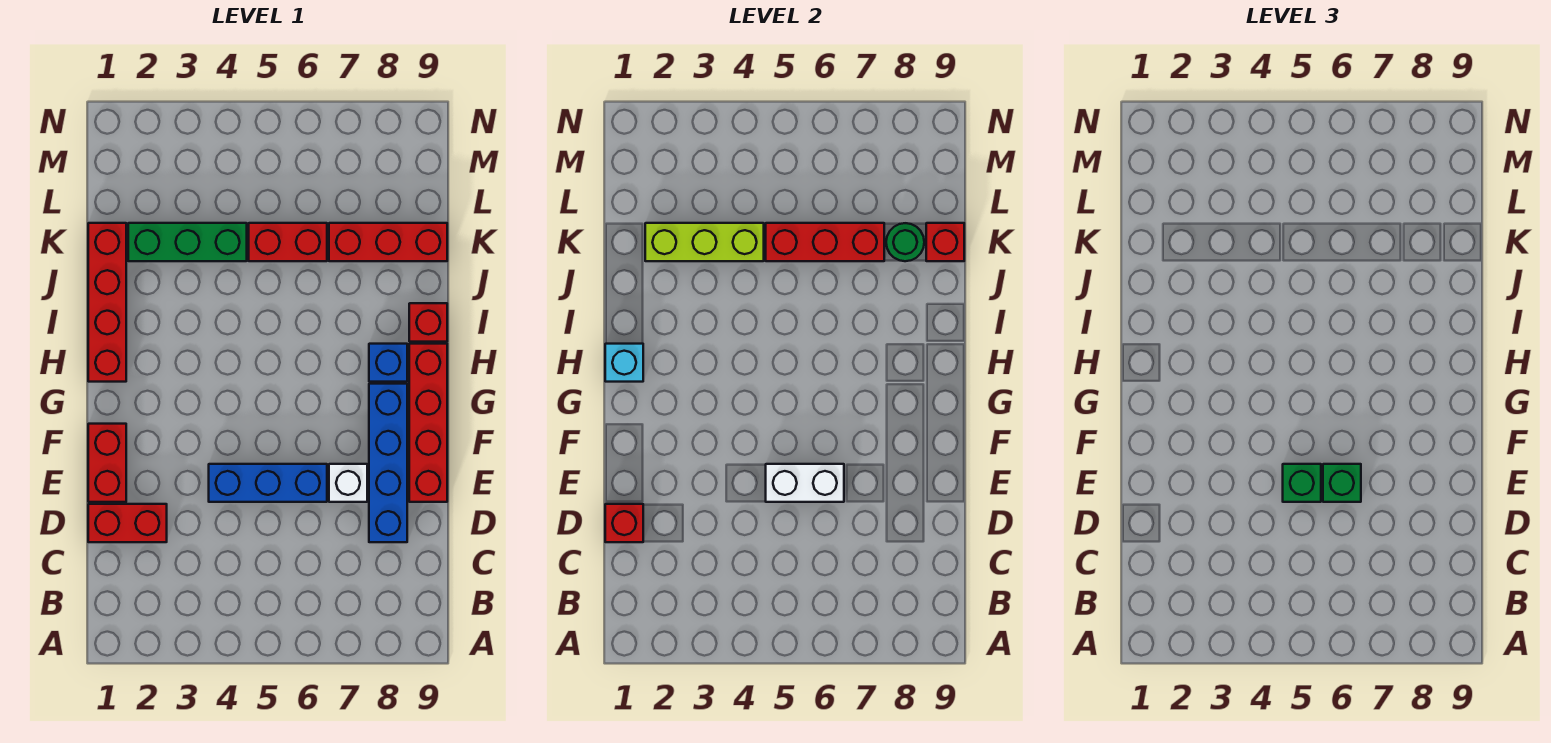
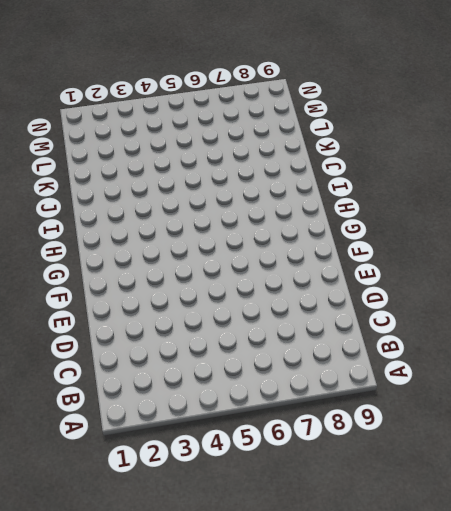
none -> red brick D1:D2 level 1
none -> blue brick D8:G8 level 1
none -> red brick E1:F1 level 1

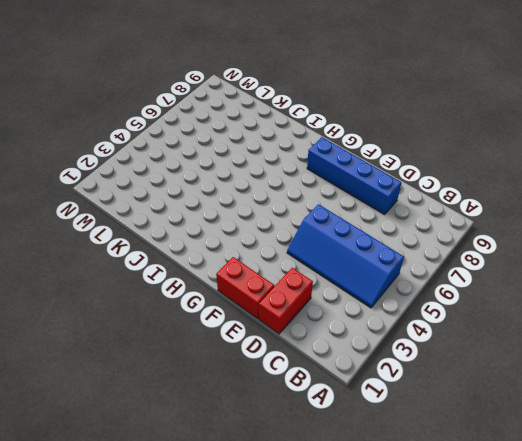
blue slope B4:E5 level 1 top 5 -> blue brick E4:E6 level 1
none -> white brick E7 level 1
none -> red brick E9:H9 level 1
none -> red brick H1:K1 level 1

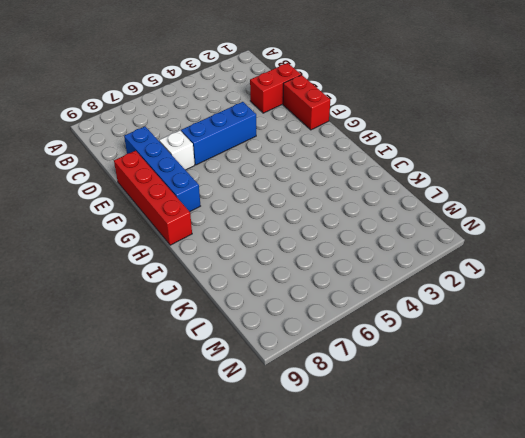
none -> red brick H1:K1 level 1
none -> blue brick H8 level 1
none -> red brick I9 level 1

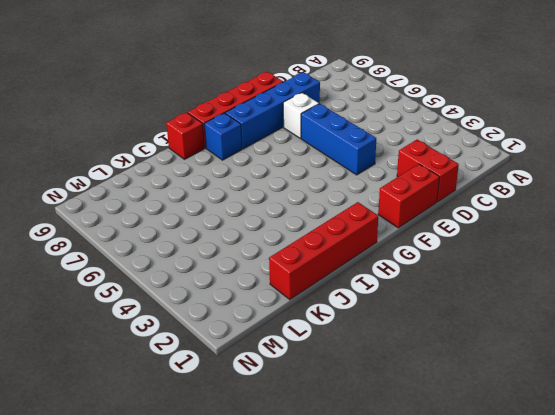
none -> green brick K2:K4 level 1
none -> red brick K5:K6 level 1
none -> red brick K7:K9 level 1

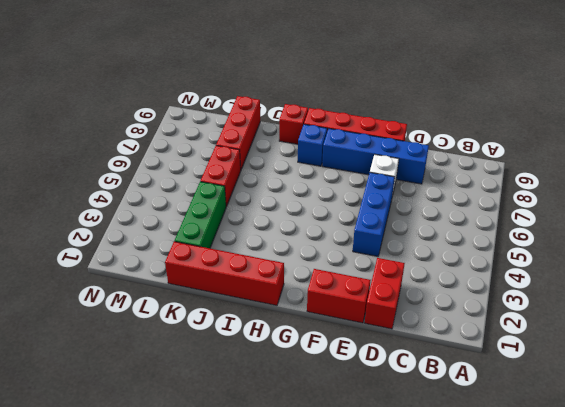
none -> red brick D1 level 2
none -> white brick E5:E6 level 2
none -> cyan brick H1 level 2

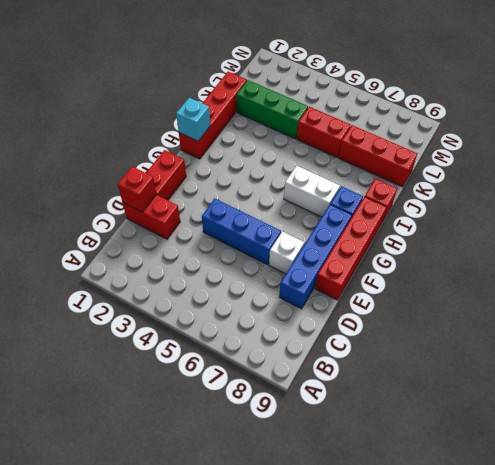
white brick H6:H7 level 1 -> white brick E5:E6 level 2
none -> lime brick K2:K4 level 2
none -> red brick K5:K7 level 2
none -> green round brick K8 level 2

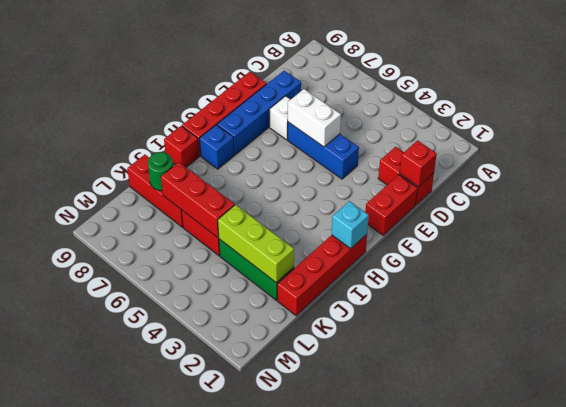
none -> red brick K9 level 2
none -> green brick E5 level 3
none -> green brick E6 level 3

